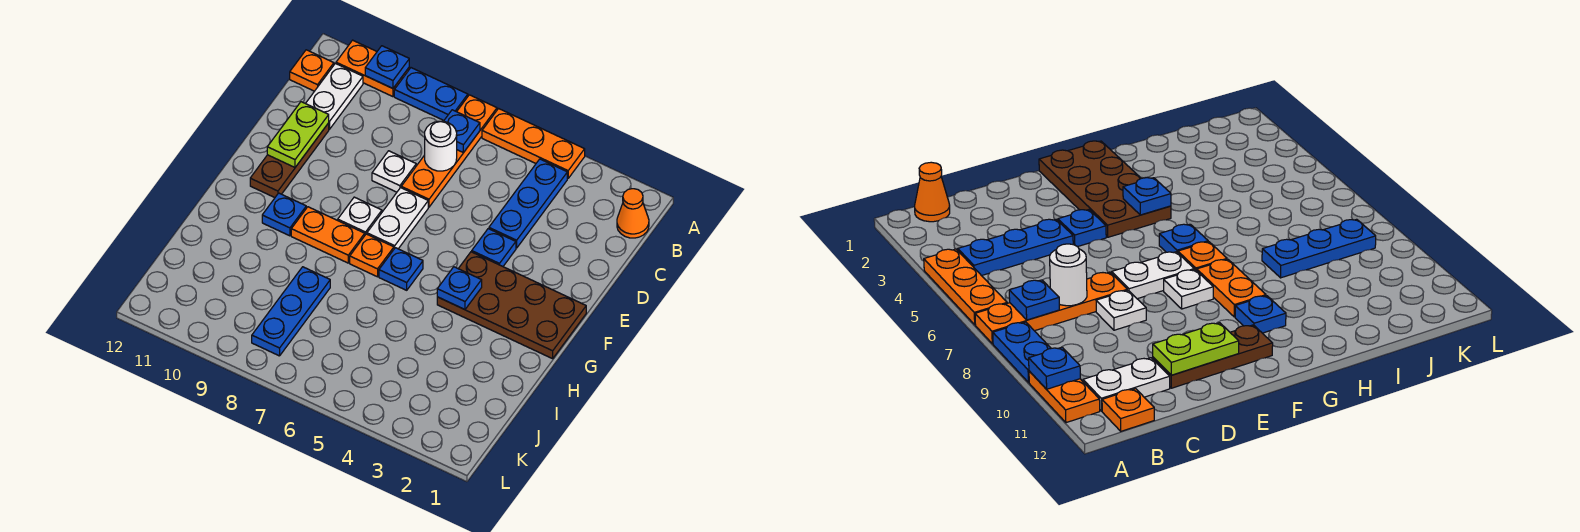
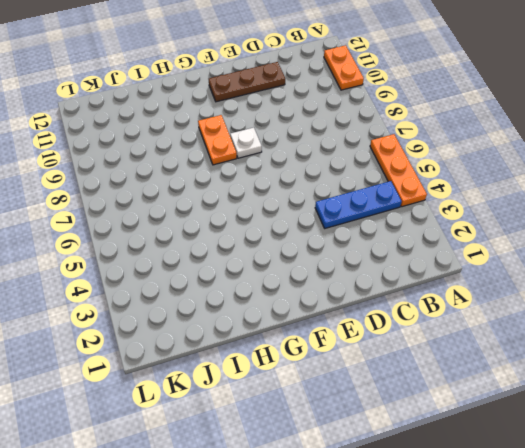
none -> orange plate A7:D7 level 1
none -> blue plate A8:A9 level 1
none -> orange cone B1 level 1

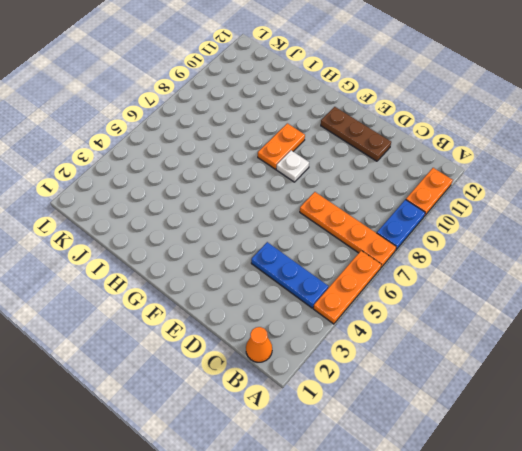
none -> white plate B11:C11 level 1
none -> orange plate B12 level 1
none -> white plate D8 level 1

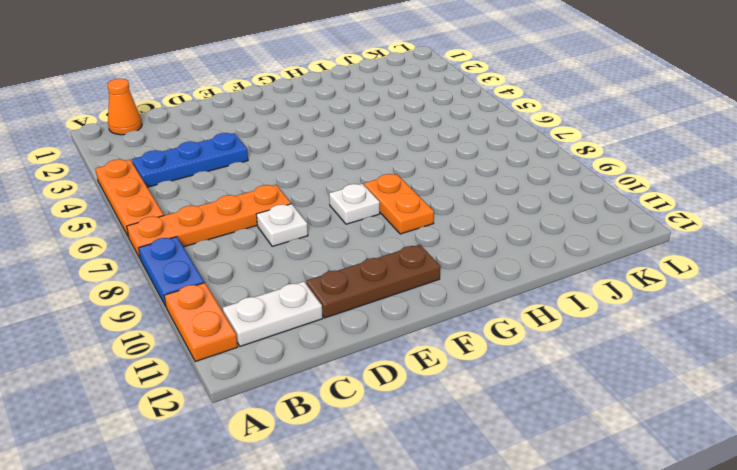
none -> orange plate B12 level 1
none -> blue plate E4 level 1
none -> white plate E7:F7 level 1

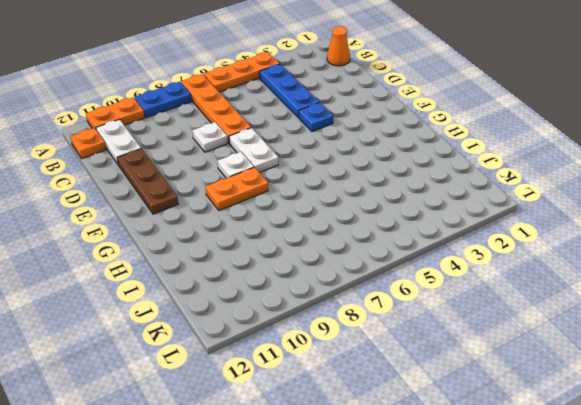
none -> brown plate F1:G4 level 1
none -> blue plate G6 level 1
none -> orange plate G7 level 1

